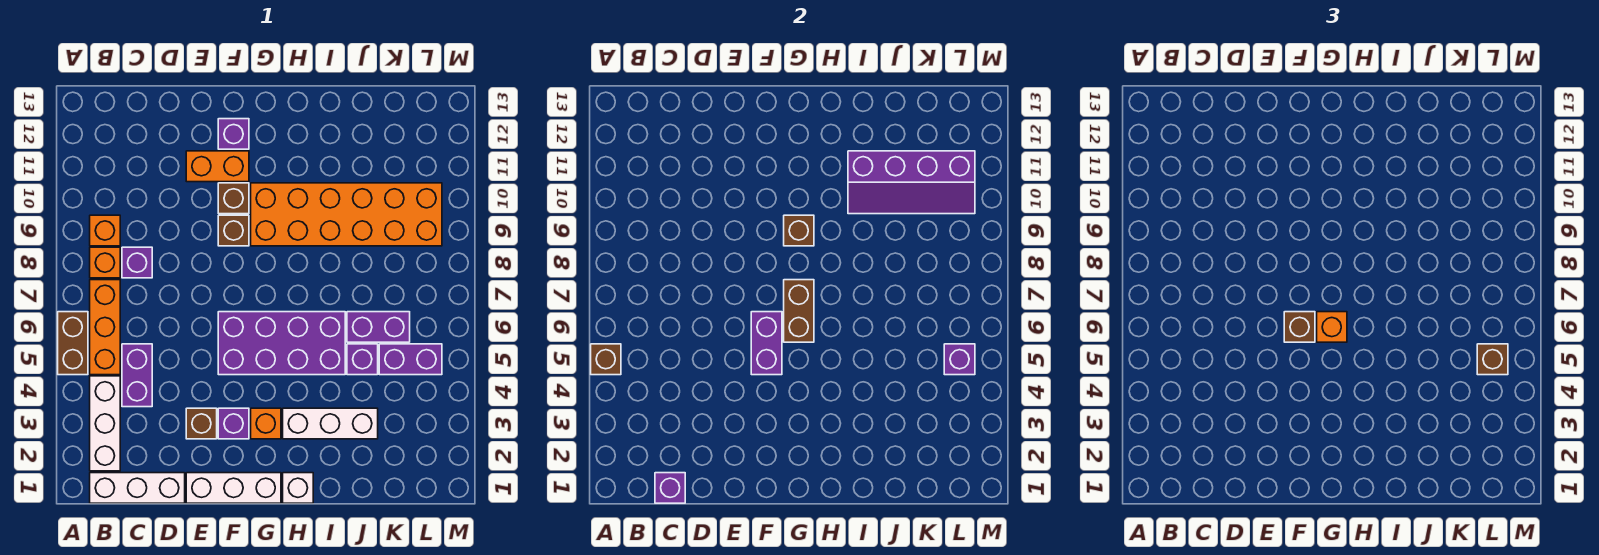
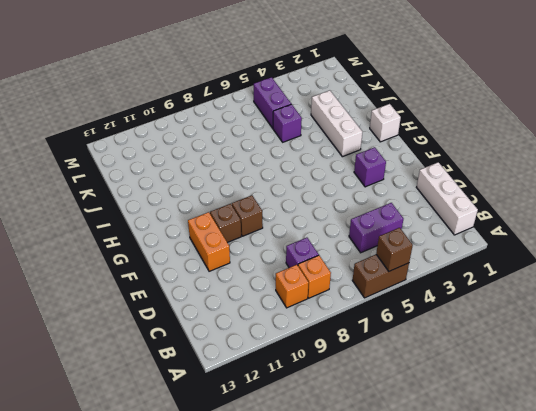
none -> white brick B2:B4 level 1
none -> orange brick B5:B7 level 1
none -> white brick E1:G1 level 1
none -> brown brick E3 level 1

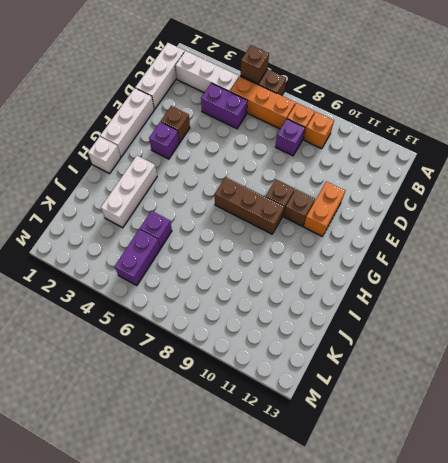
brown brick G7:G9 level 1 -> orange brick G9:L10 level 1
none -> purple brick F5:I6 level 1
none -> purple brick F12 level 1
none -> orange brick G3 level 1
none -> purple brick J6:K6 level 1

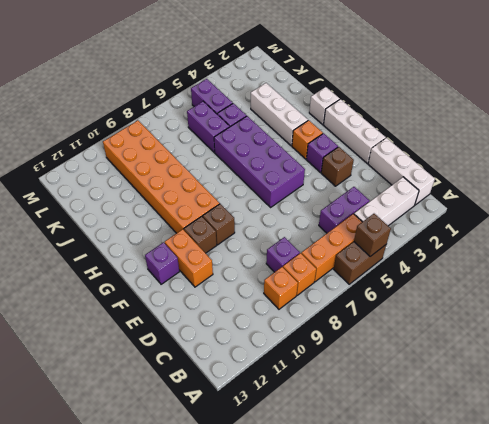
none -> purple brick C1 level 2
none -> purple brick F5:F6 level 2
none -> brown brick G6:G7 level 2
none -> brown brick G9 level 2

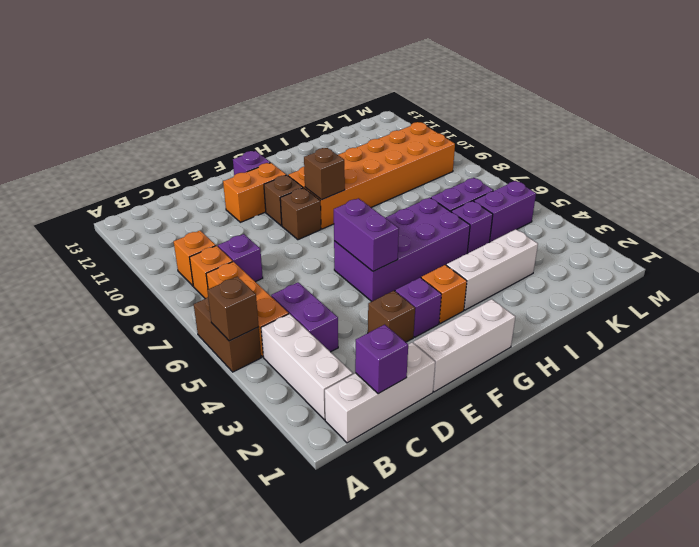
none -> white brick H1 level 1
none -> brown brick G6:G7 level 2
none -> purple slope I10:L11 level 2 top 11
none -> purple brick L5 level 2

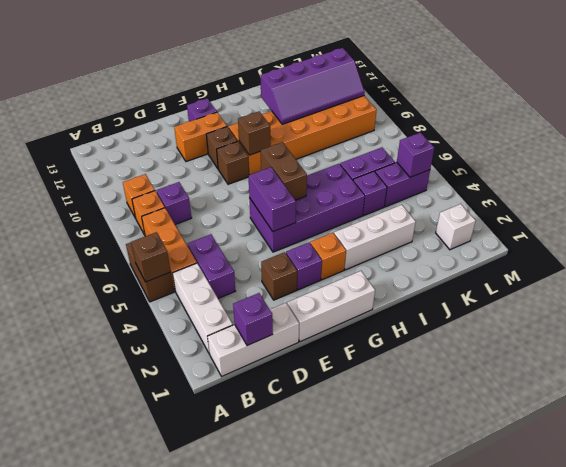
white brick L2 level 1 -> white brick H1 level 1
none -> brown brick F6 level 3
none -> orange brick G6 level 3
none -> brown brick L5 level 3

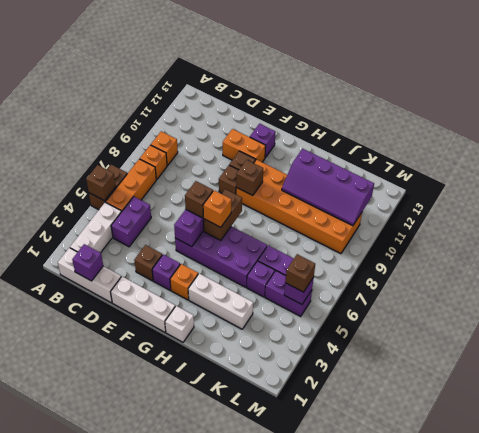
none -> purple brick C8 level 1

